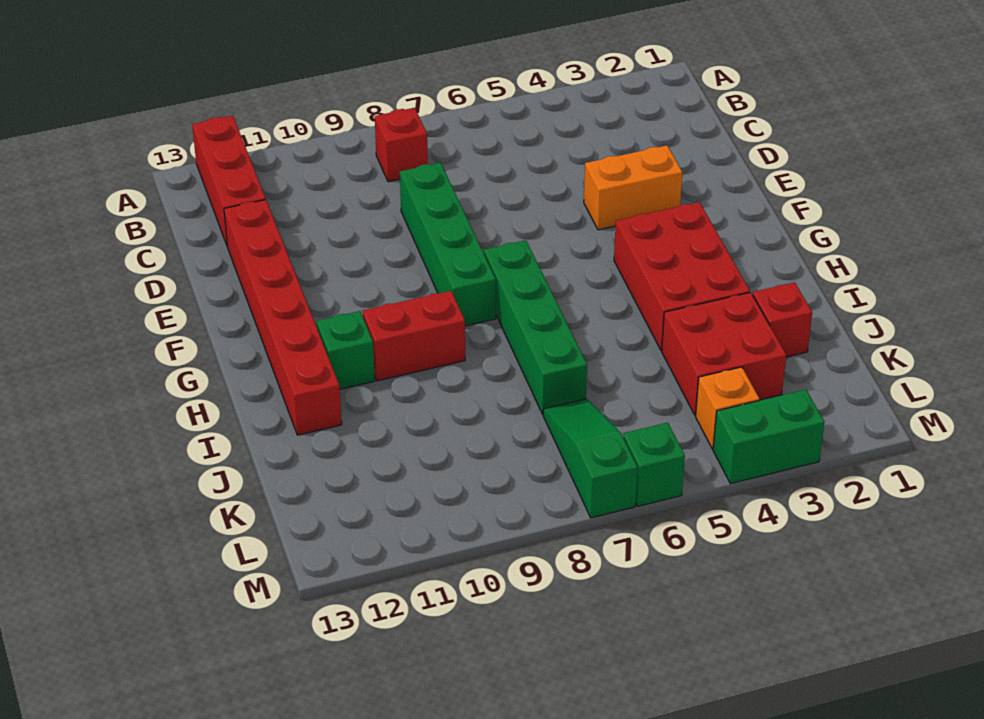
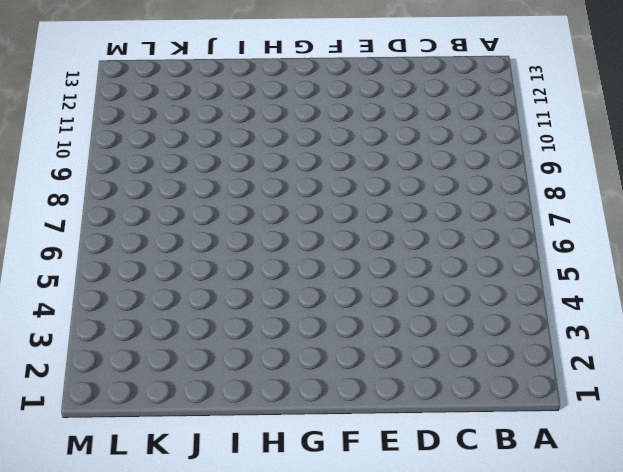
none -> red brick A12:C12 level 1
none -> red brick B8 level 1
none -> green brick D8:G8 level 1

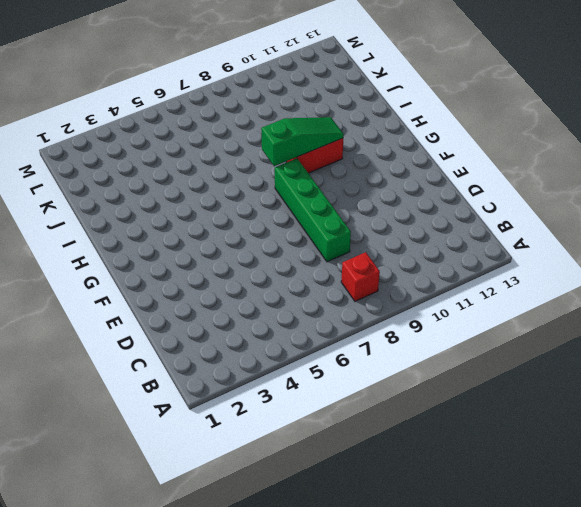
green slope H8:H10 level 2 top 8 -> green slope K7:M7 level 1 top M
none -> red brick A12:C12 level 1
none -> red brick D12:I12 level 1
none -> orange brick E3:E4 level 1

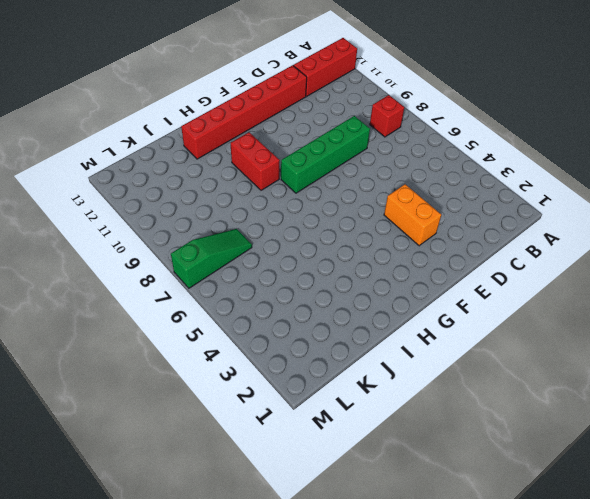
none -> red brick G3:I4 level 1
none -> green brick G7:J7 level 1
none -> green brick H11 level 1

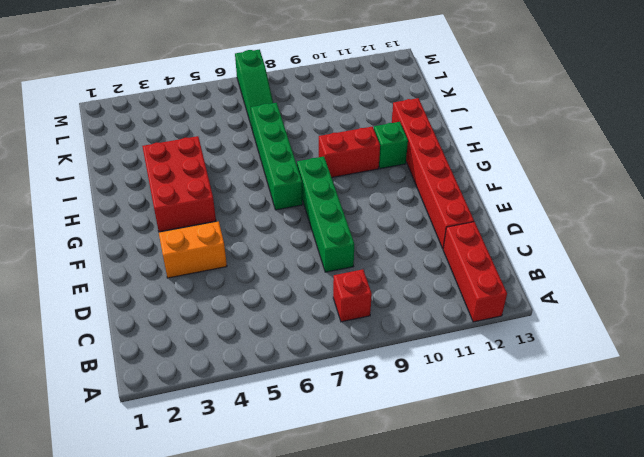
none -> red brick J2 level 1
none -> red brick J3:K4 level 1
none -> orange brick L4 level 1

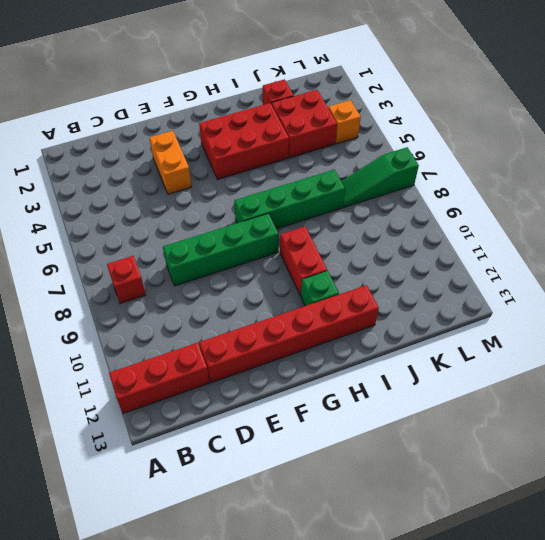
none -> green brick M3:M4 level 1
none -> green brick M6 level 1

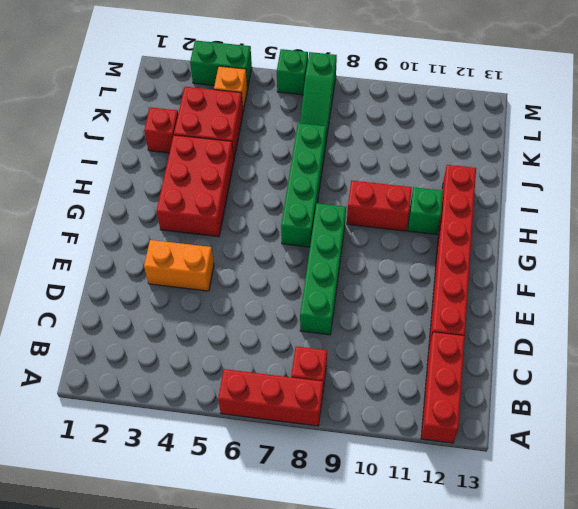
red brick A6:A8 level 1 -> none

